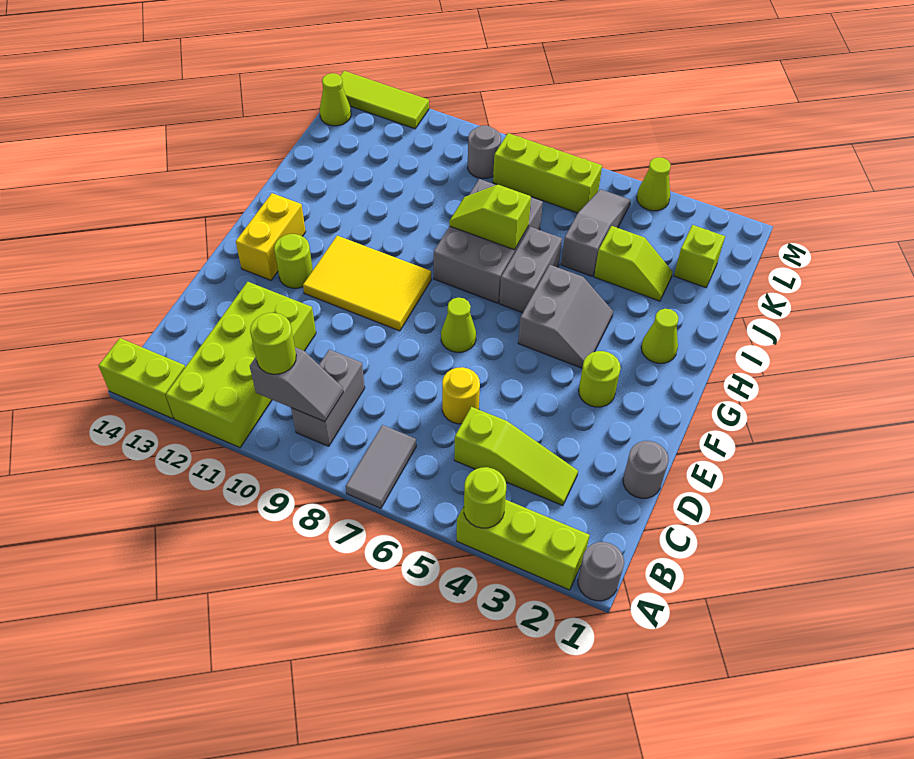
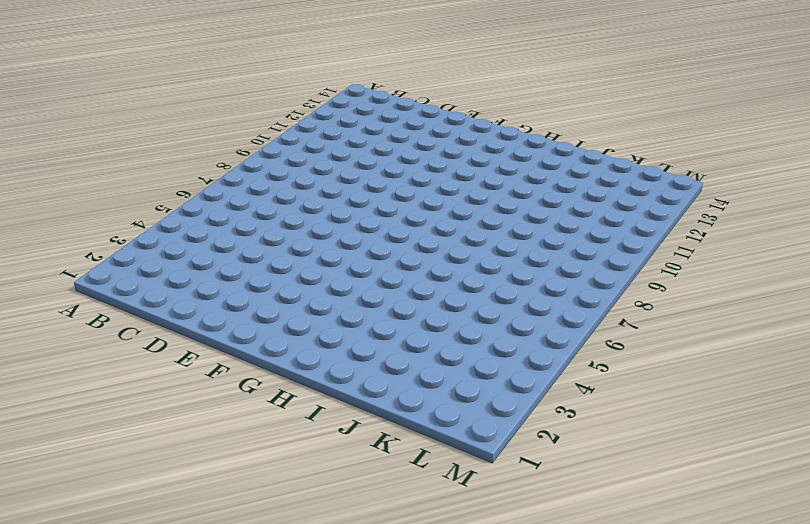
none -> grey round brick A1 level 1
none -> lime brick A2:A4 level 1
none -> grey tile A7:B7 level 1
none -> lime brick A11:D12 level 1

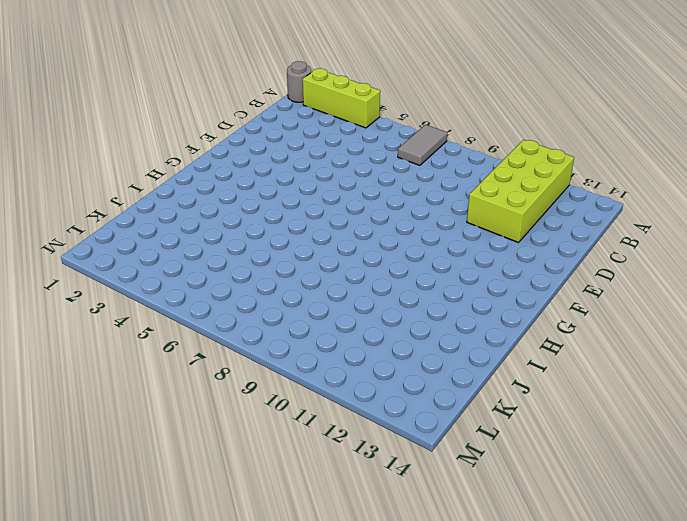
none -> lime brick A13:A14 level 1
none -> grey brick B9:C9 level 1
none -> lime slope C3:C5 level 1 top 5
none -> grey round brick D1 level 1

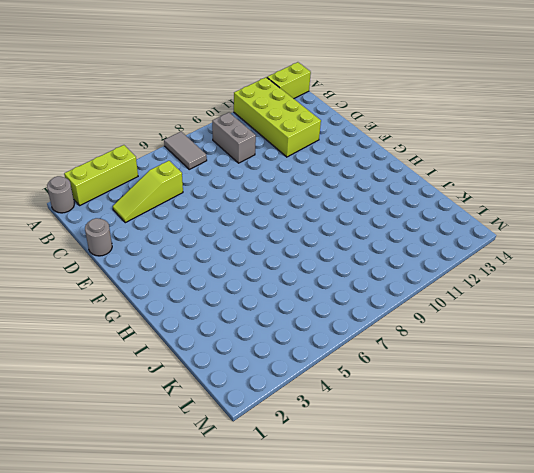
none -> yellow round brick D6 level 1
none -> lime round brick F3 level 1
none -> lime cone F7 level 1
none -> yellow tile F9:G11 level 1

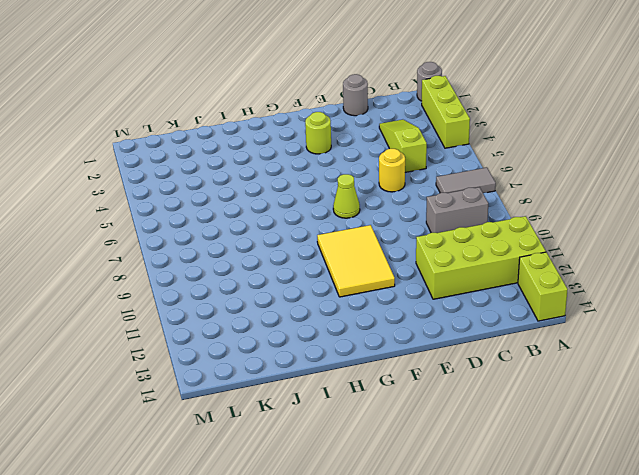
none -> lime round brick F12 level 1
none -> yellow brick F13:G13 level 1
none -> grey slope G4:H5 level 1 top 5
none -> lime cone H2 level 1

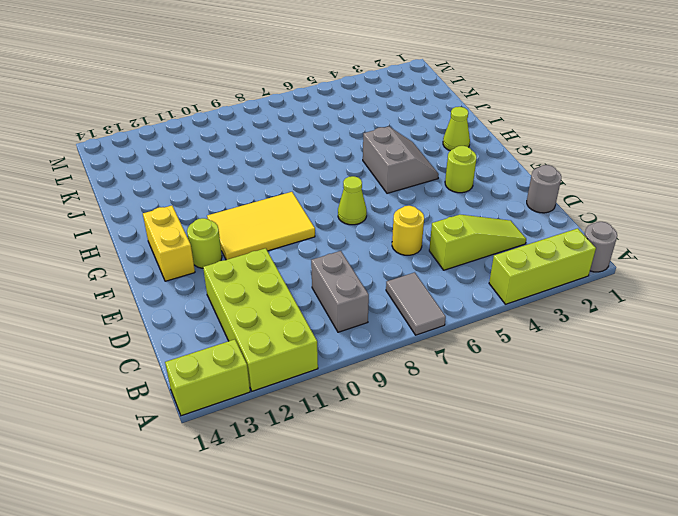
none -> grey brick H6:I6 level 1
none -> grey brick H7:J8 level 1
none -> lime slope J3:J4 level 1 top 4
none -> grey slope J5:L5 level 1 top J

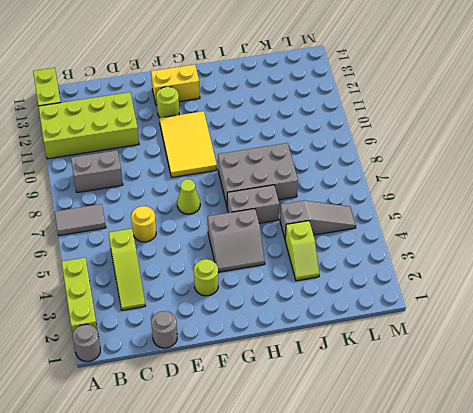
none -> lime cone H2 level 1
none -> lime brick K2 level 1
none -> lime brick L6:L8 level 1
none -> grey round brick L9 level 1

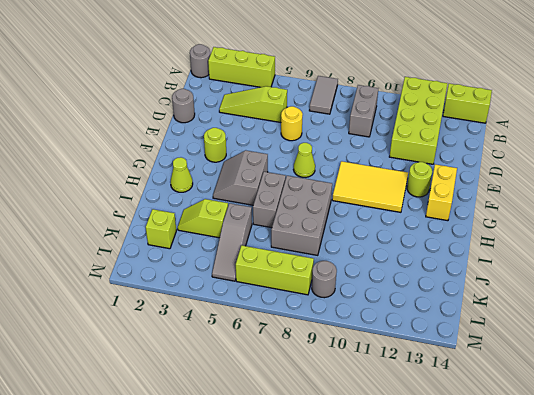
none -> lime cone L14 level 1
none -> lime cone M4 level 1
none -> lime tile M12:M14 level 1
none -> lime round brick A4 level 2

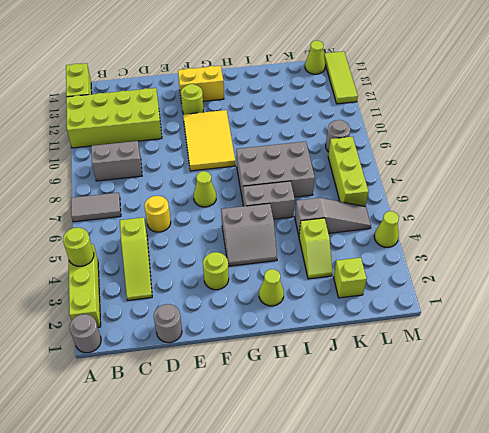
none -> grey slope B9:B10 level 2 top 10
none -> lime slope I7:I8 level 2 top 7
none -> lime round brick B10 level 3

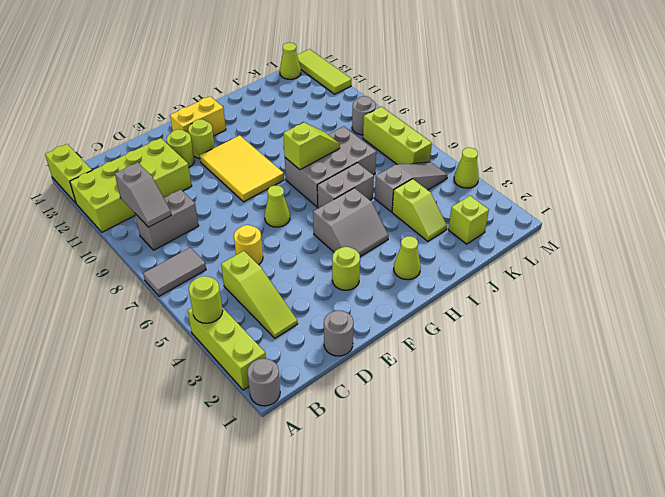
lime round brick E12 level 1 -> lime round brick B10 level 3
lime slope H8:I8 level 2 top H -> lime slope I7:I8 level 2 top 7

